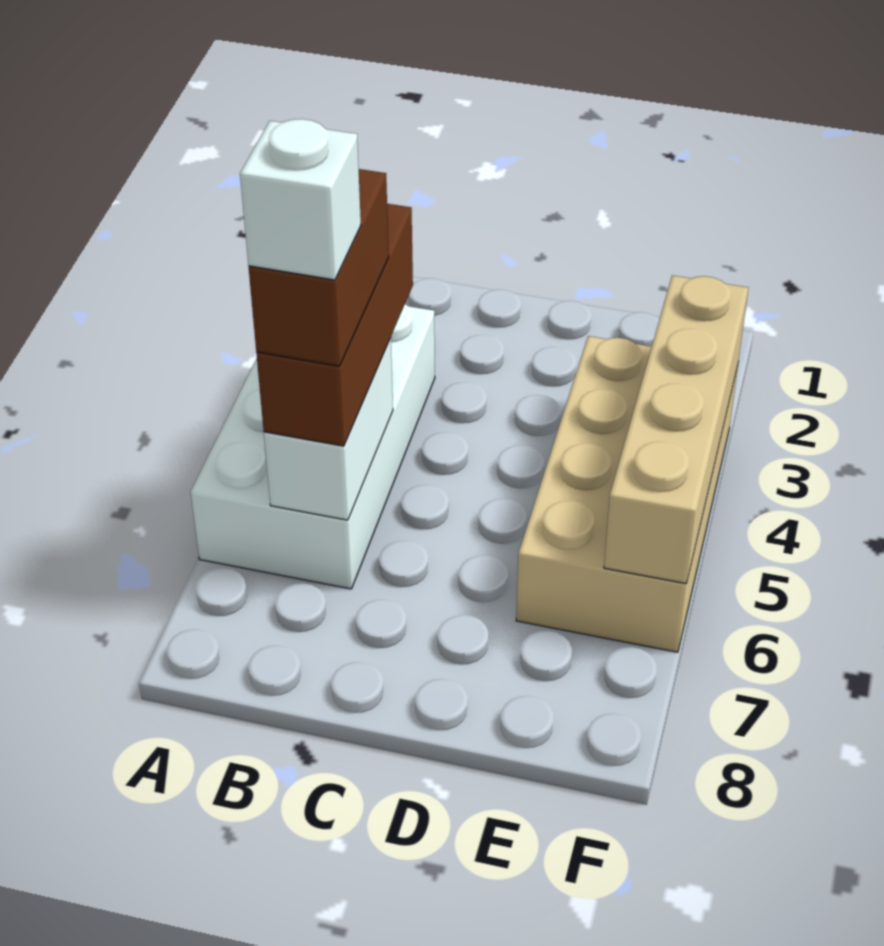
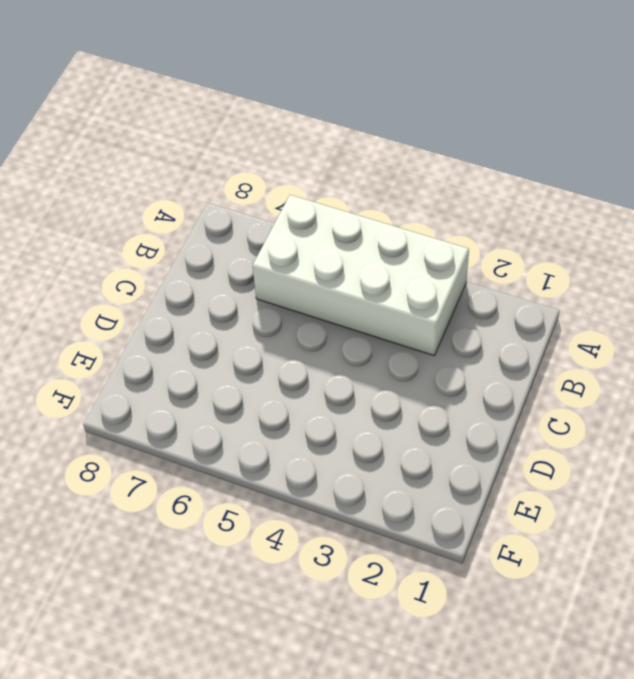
none -> tan brick E3:F6 level 1
none -> white brick B5:B6 level 2

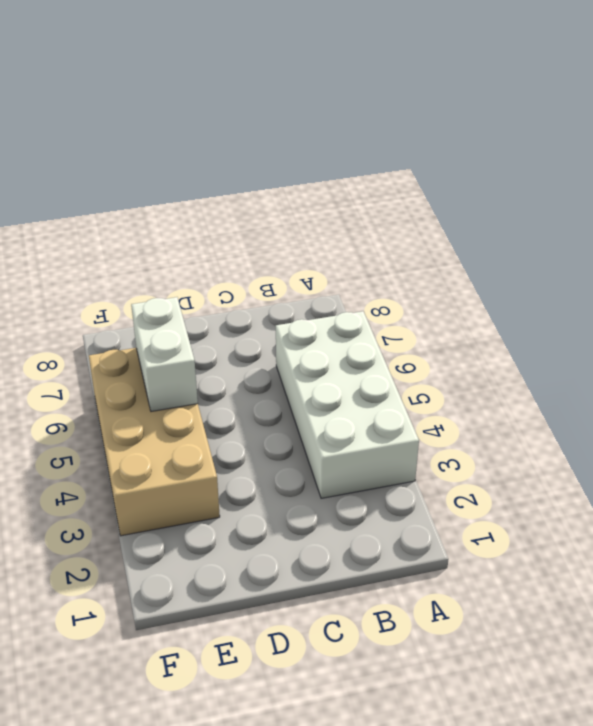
white brick E5:E6 level 2 -> white brick B5:B6 level 2
none -> tan brick F3:F6 level 2
none -> brown brick B4:B6 level 3

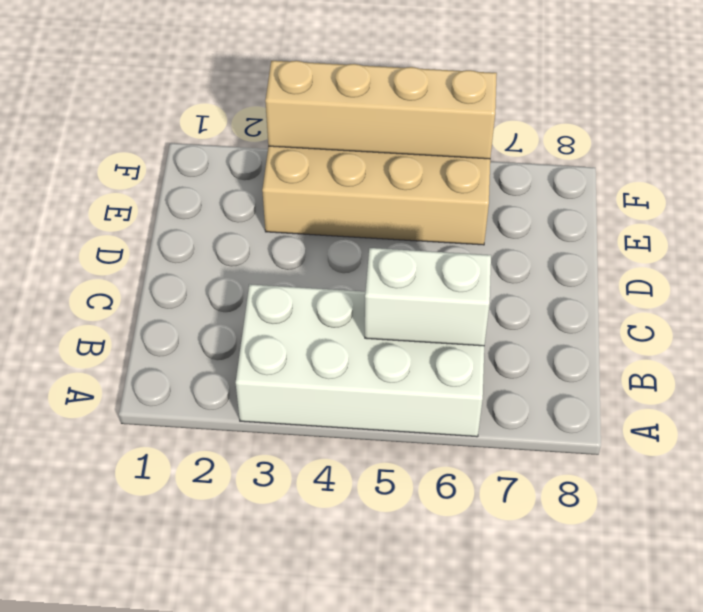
none -> brown brick B4:B6 level 3
none -> brown brick B5:B6 level 4

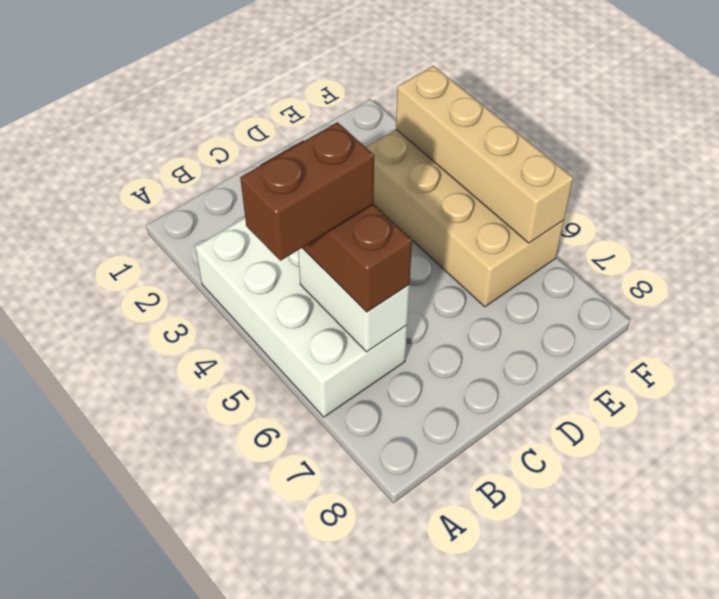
brown brick A5:B5 level 4 -> brown brick B5:B6 level 4
none -> white brick B6 level 5

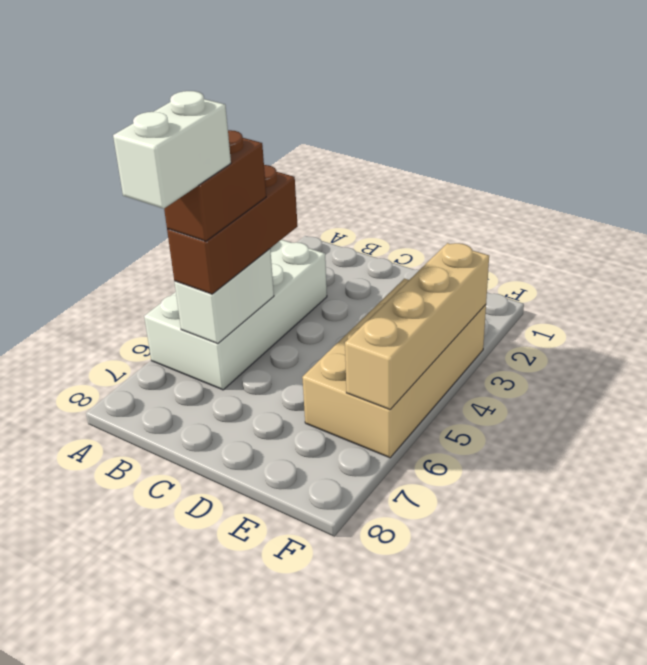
white brick B6:B7 level 5 -> white brick B6 level 5

